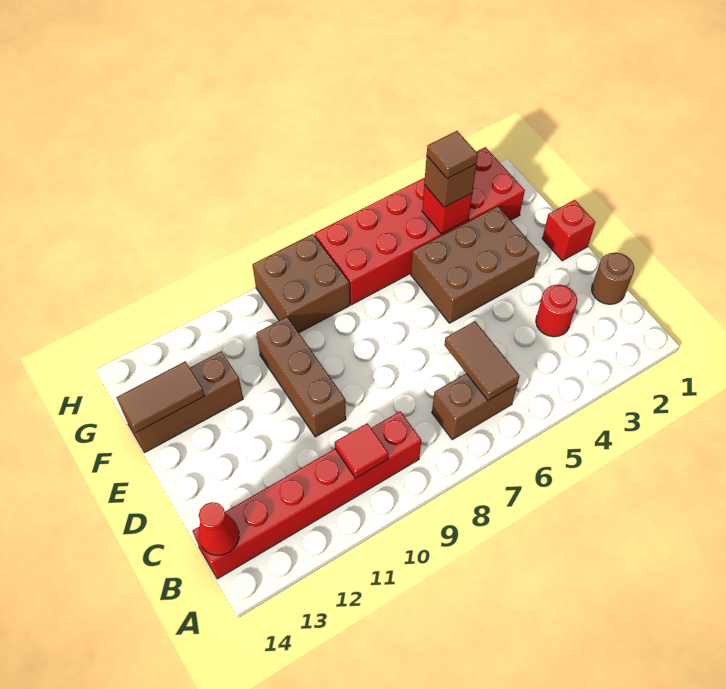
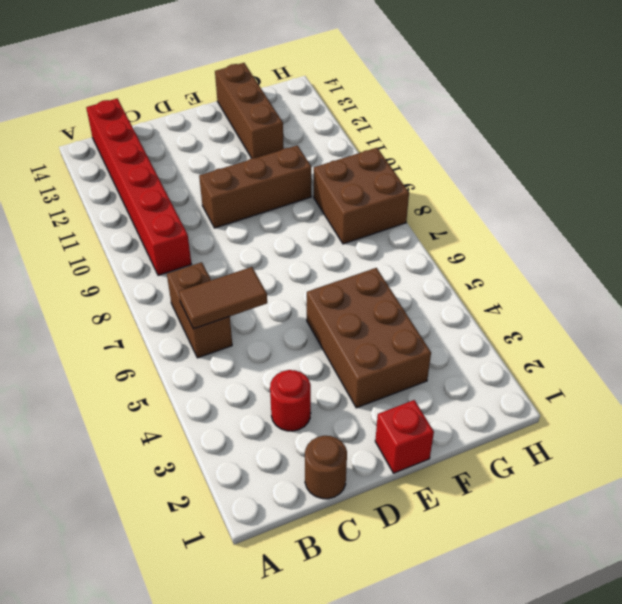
none -> red brick G2:H7 level 1
none -> red tile B10 level 2
none -> red cone B14 level 2

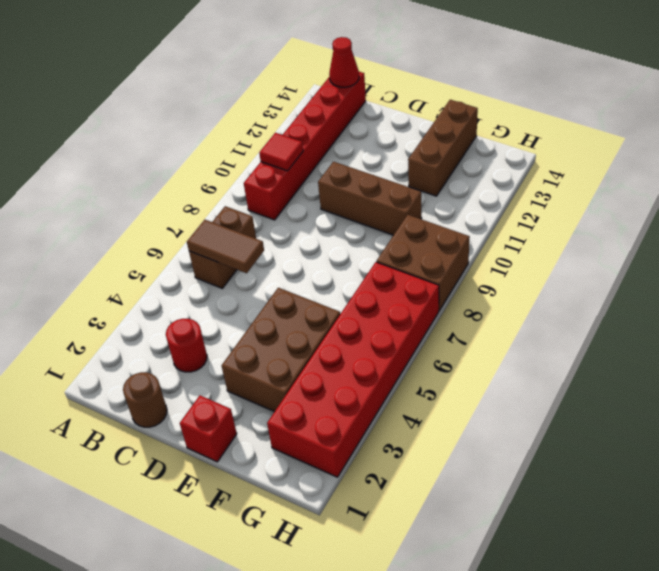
none -> brown tile F13:F14 level 2
none -> red brick G4 level 2
none -> brown brick G4 level 3

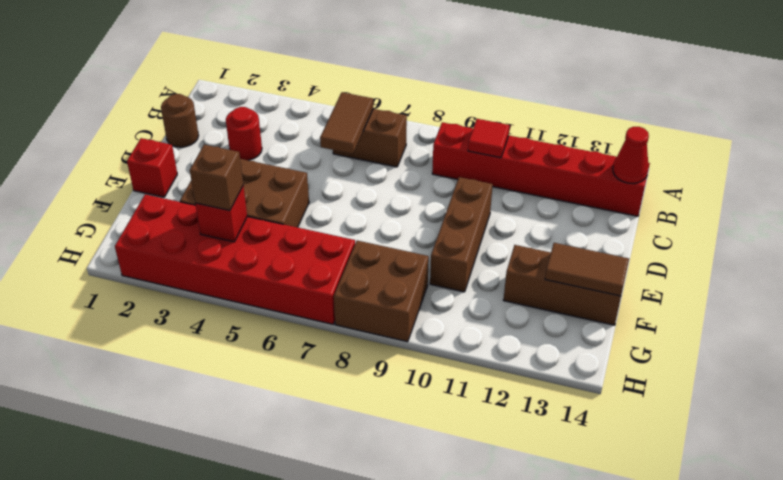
none -> brown tile G4 level 4

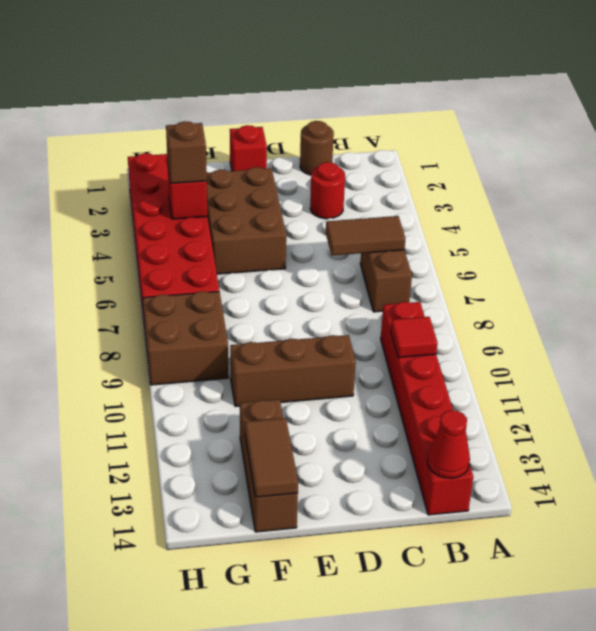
none -> brown tile G4 level 4

